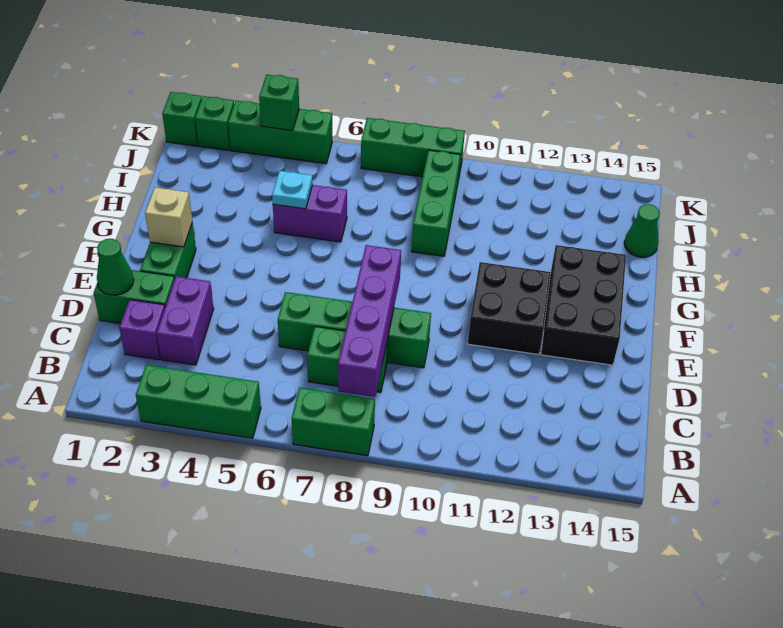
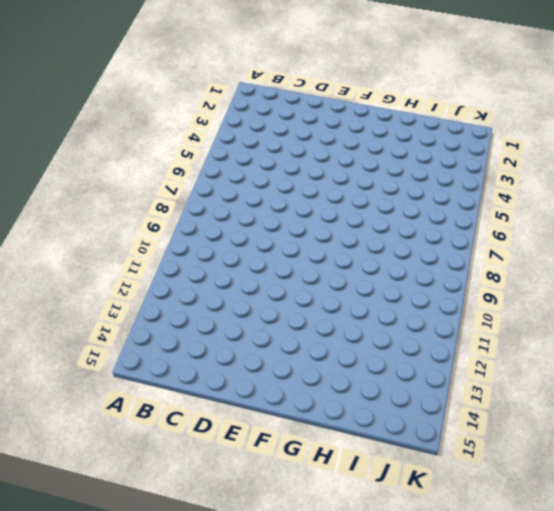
none -> green brick A3:A5 level 1
none -> green brick A7:A8 level 1
none -> purple brick C2 level 1

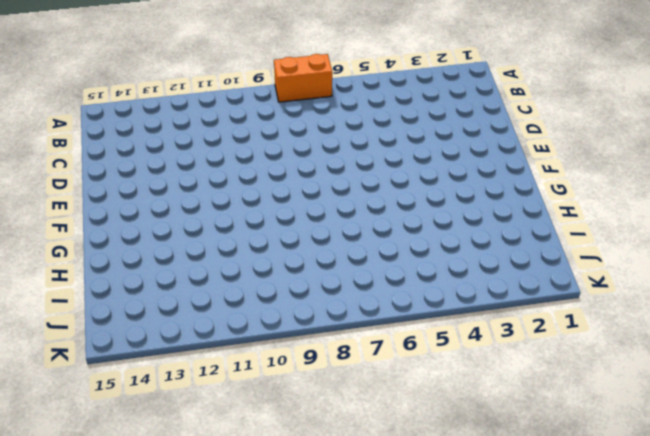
orange brick A7:A8 level 1 -> green brick A7:A8 level 1
none -> green brick A3:A5 level 1
none -> purple brick C2 level 1
none -> purple brick C3:D3 level 1

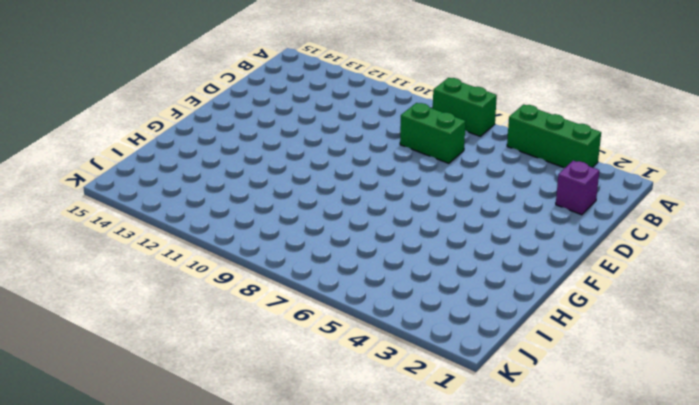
none -> purple brick C3:D3 level 1
none -> green brick D1:D2 level 1
none -> green brick D6:D9 level 1

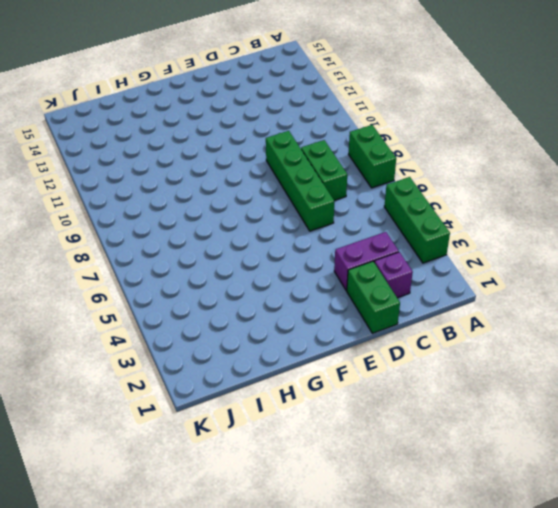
none -> green brick E2:F2 level 1
none -> black brick E11:F12 level 1
none -> black brick E13:G14 level 1

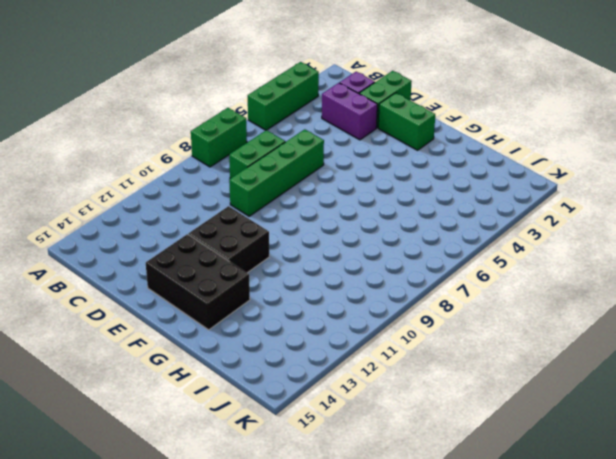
none -> purple brick H5:H6 level 1
none -> green brick H9:J9 level 1
none -> green cone I15 level 1

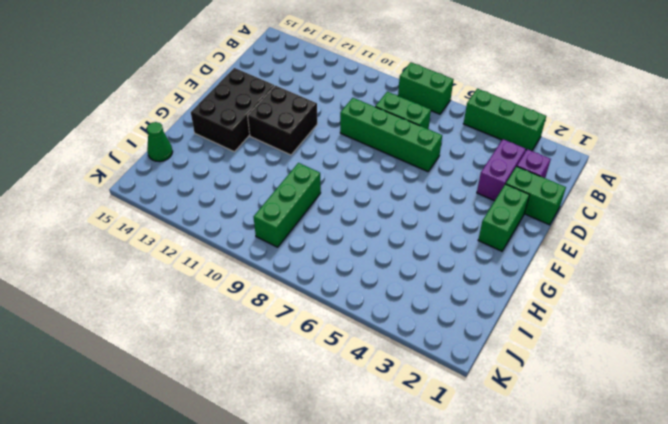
none -> purple brick H5:H6 level 1
none -> green brick K1 level 1
none -> green brick K2 level 1

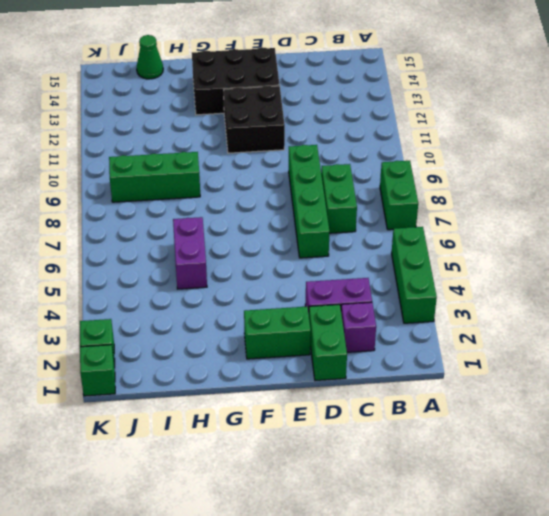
none -> green brick K3:K5 level 1
none -> green brick K7:K9 level 1
none -> purple brick B8:E8 level 2

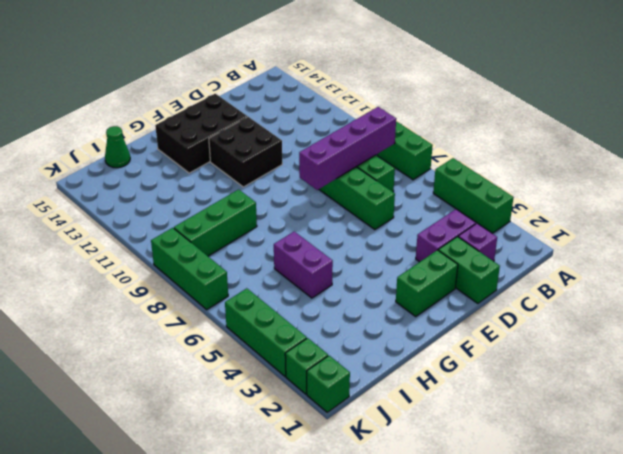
none -> green cone D1 level 2
none -> tan brick F2 level 2
none -> cyan plate H5 level 2

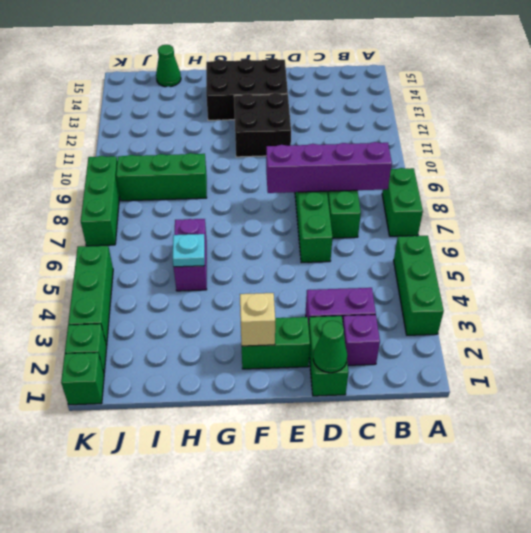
none -> green brick K4 level 2

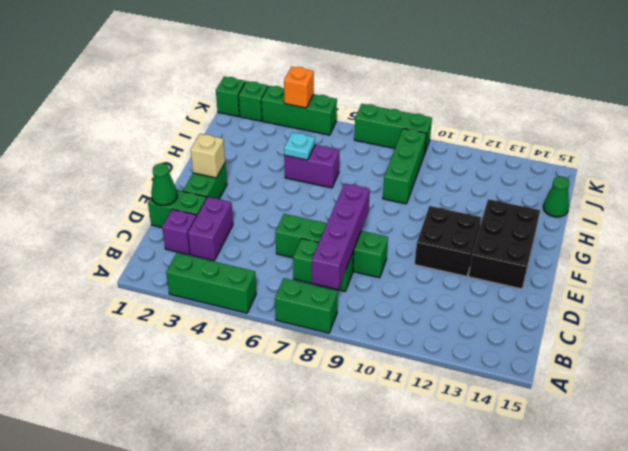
orange brick K4 level 2 -> green brick K4 level 2

